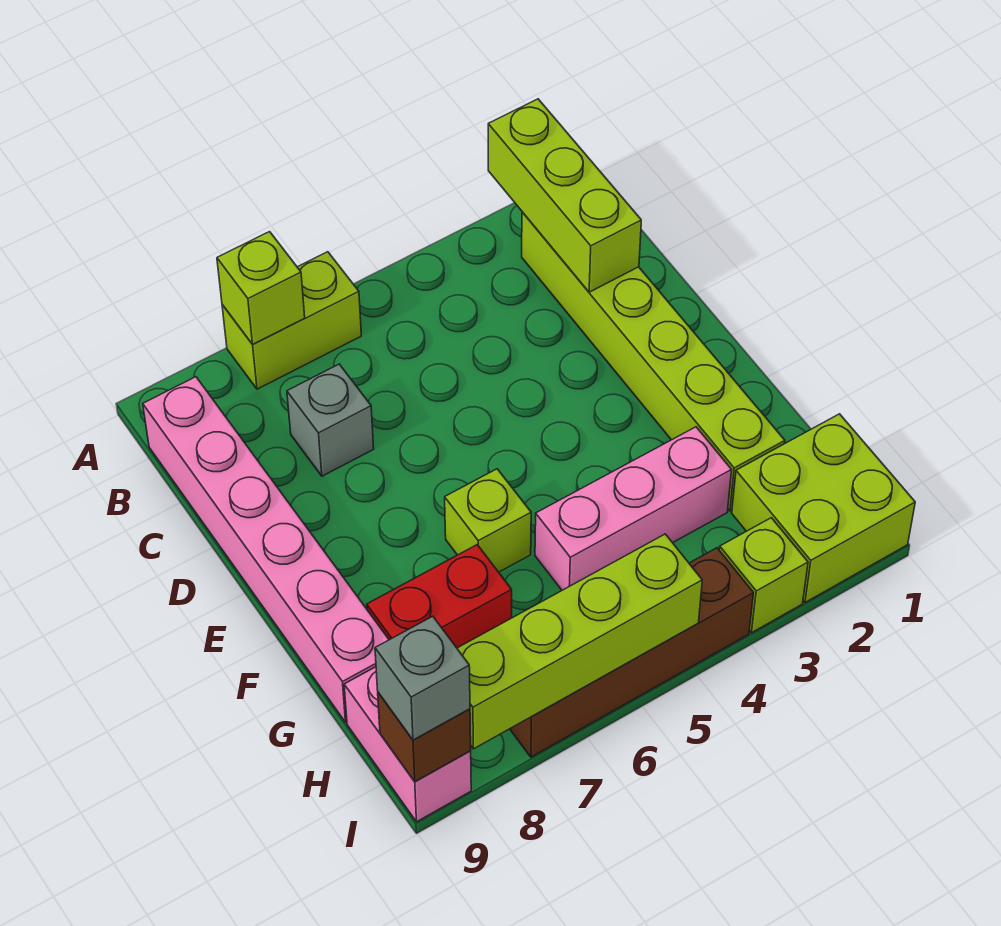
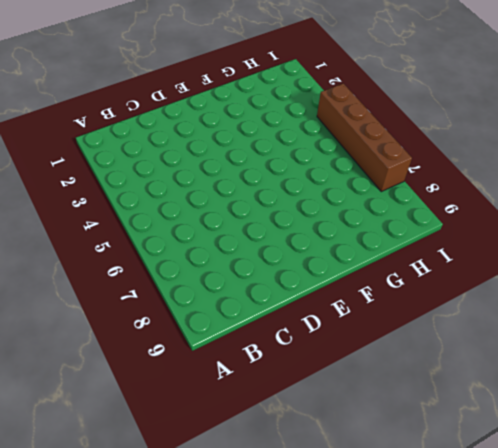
none -> lime brick A6:A7 level 1
none -> lime brick B2:G2 level 1
none -> pink brick B9:G9 level 1

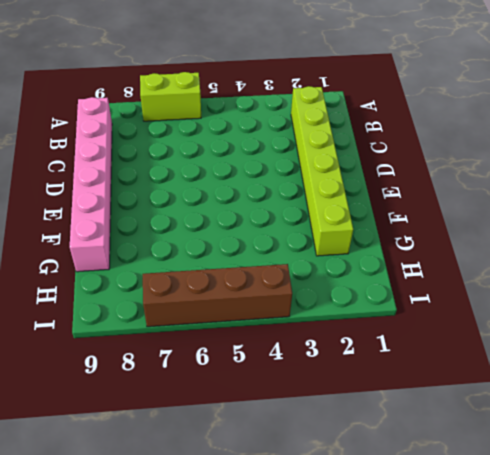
none -> grey brick C7 level 1
none -> lime brick F6 level 1
none -> pink brick G3:G5 level 1

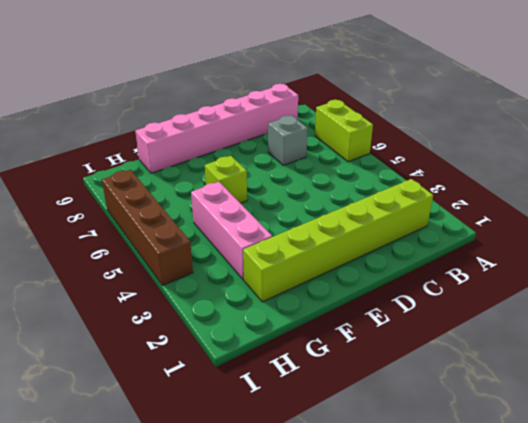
none -> red brick G7:G8 level 1
none -> lime brick H1:I2 level 1
none -> pink brick H9:I9 level 1

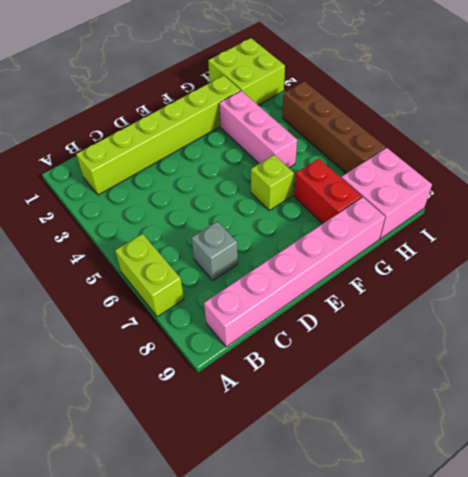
pink brick H8:I9 level 1 -> pink brick H9:I9 level 1
none -> lime brick I3 level 1
none -> lime brick A2:C2 level 2
none -> lime brick A7 level 2

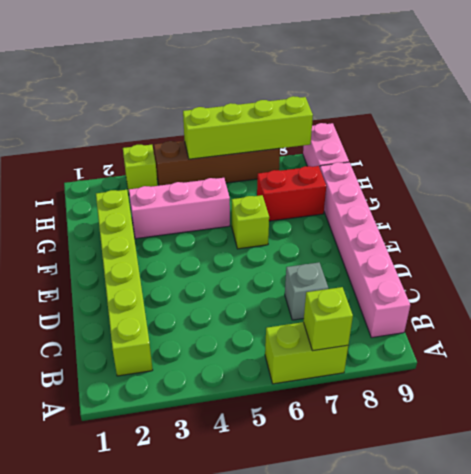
none -> lime brick H1:I2 level 1
none -> lime brick A2:C2 level 2
none -> brown brick I9 level 2

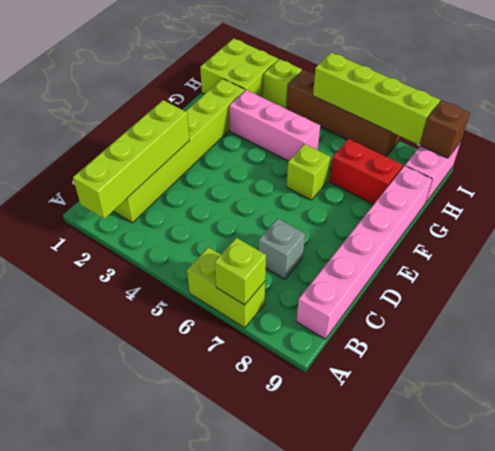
lime brick A2:D2 level 2 -> lime brick A2:C2 level 2
none -> grey brick I9 level 3

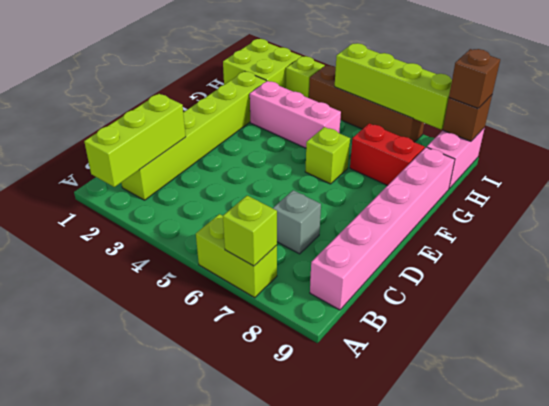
brown brick I9 level 3 -> grey brick I9 level 3

